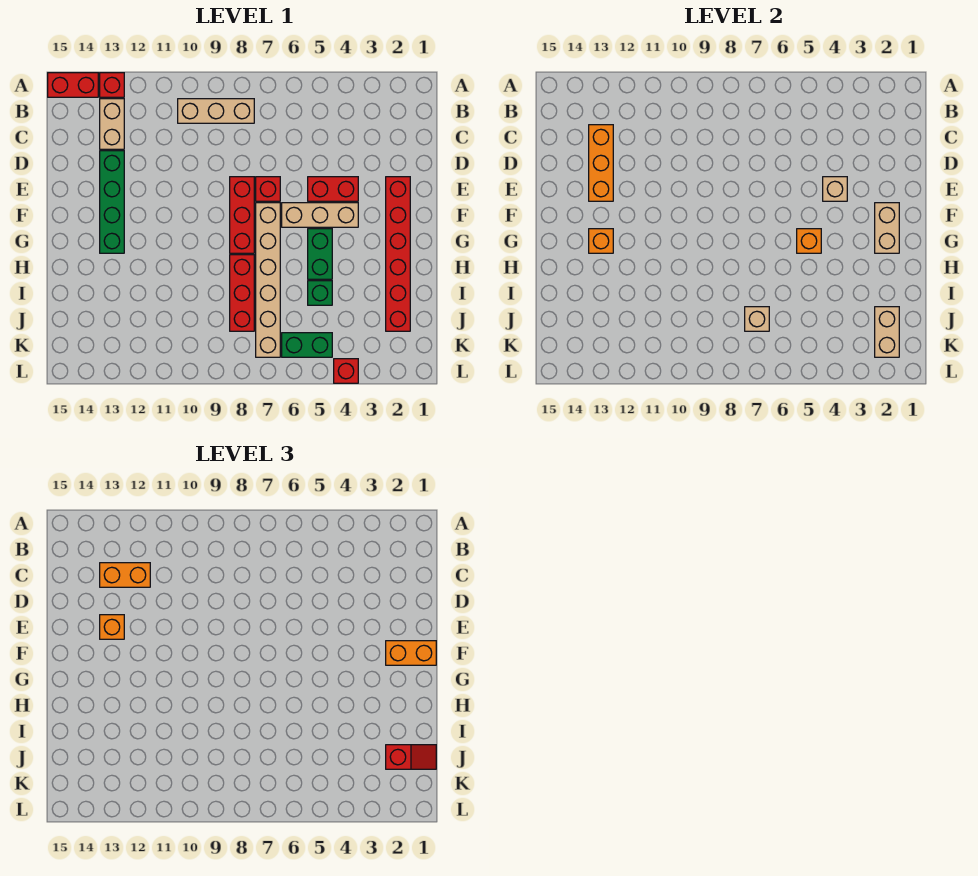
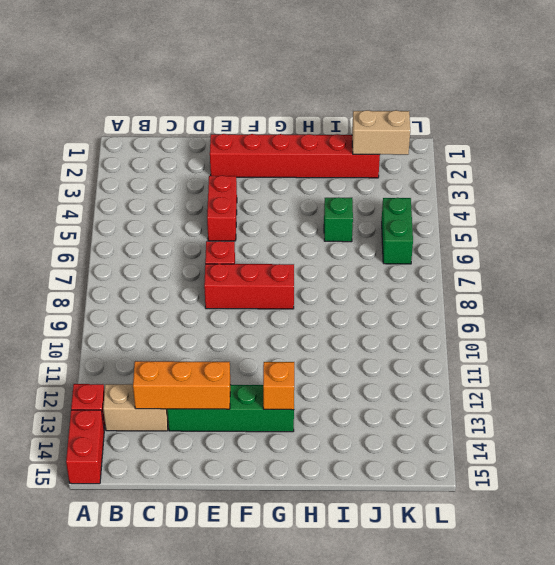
none -> tan brick B8:B10 level 1
none -> tan brick F4:F6 level 1
none -> tan brick F7:K7 level 1

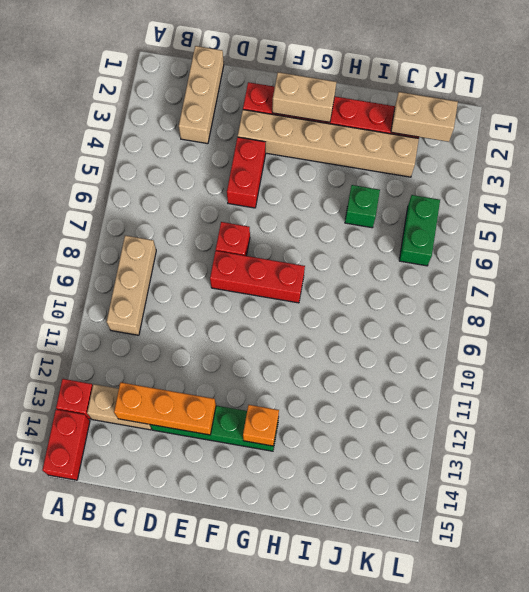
tan brick C1:C3 level 1 -> tan brick F4:F6 level 1
tan brick E3:J3 level 1 -> tan brick F7:K7 level 1
none -> green brick G5:H5 level 1
none -> red brick H8:J8 level 1
none -> red brick L4 level 1

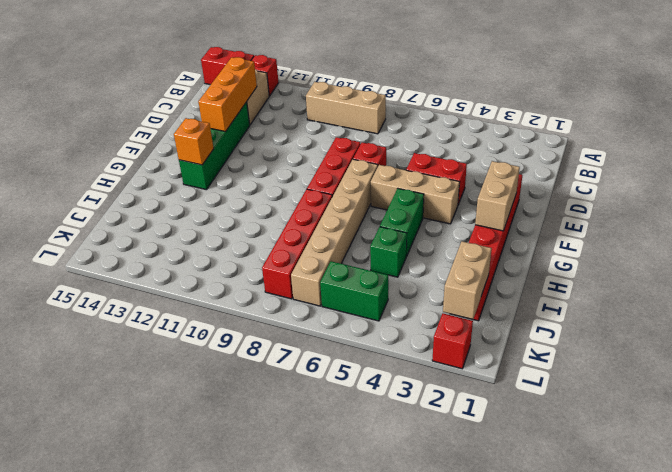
red brick H8:K8 level 1 -> red brick H8:J8 level 1
red brick L2 level 1 -> red brick L4 level 1
none -> tan brick E4 level 2
none -> orange brick G5 level 2
none -> tan brick J7 level 2

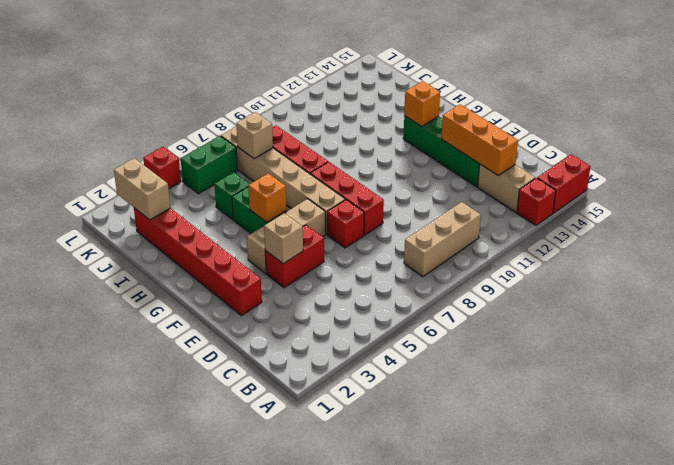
none -> tan brick F2:G2 level 2
none -> orange brick C12:C13 level 3
none -> orange brick E13 level 3

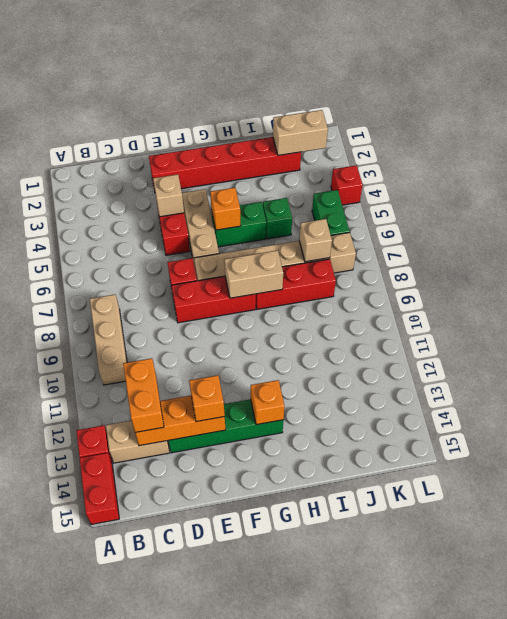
tan brick G8:H8 level 2 -> tan brick F2:G2 level 2
none -> orange brick F1:F2 level 3
none -> red slope J1:J2 level 3 top 2

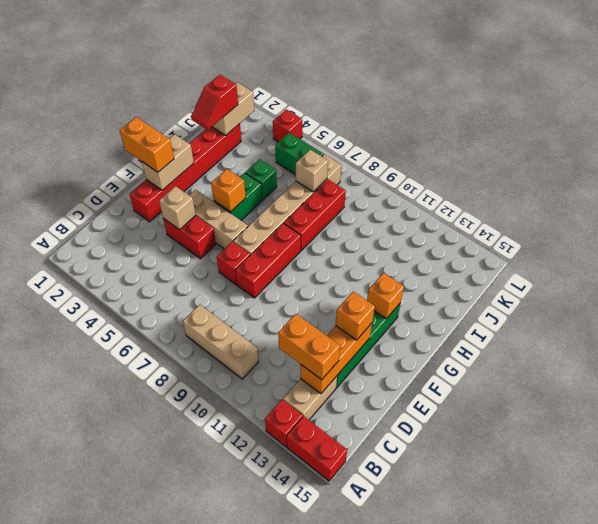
red slope I2:J2 level 3 top J -> red slope J1:J2 level 3 top 2

